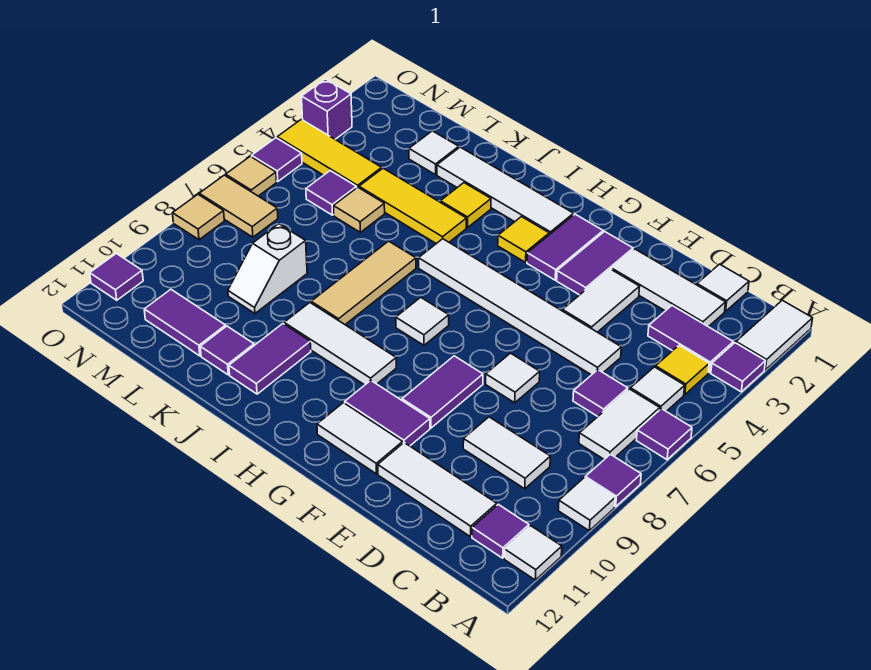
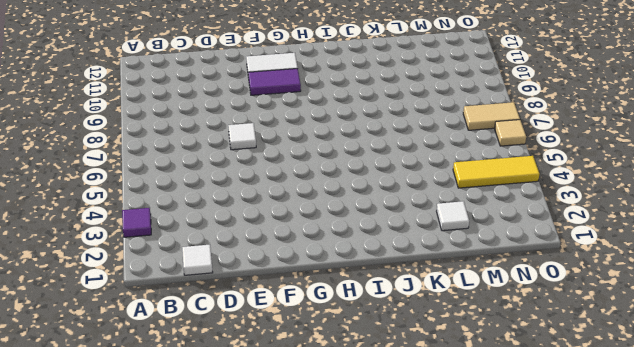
none -> white tile A1:A2 level 1
none -> purple tile A6 level 1
none -> purple tile A8 level 1
none -> white tile A9 level 1

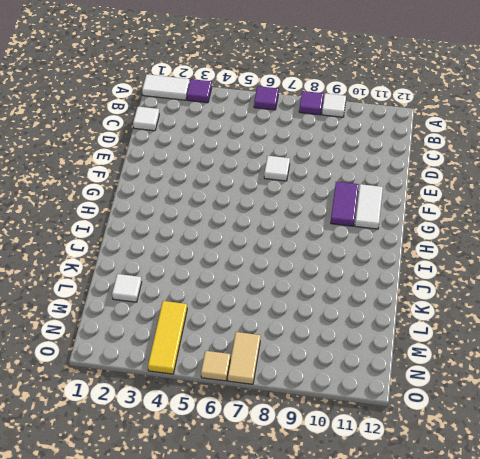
none -> white tile A11 level 1
none -> purple tile B3:C3 level 1
none -> yellow tile B4 level 1
none -> white tile B5 level 1

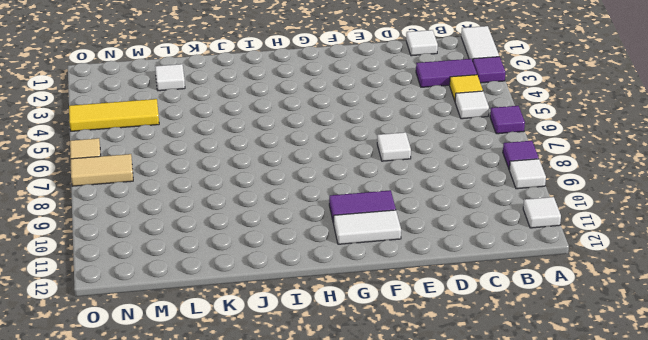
none -> white tile B6:B7 level 1
none -> purple tile B11 level 1
none -> white tile C2:E2 level 1
none -> purple tile C6 level 1

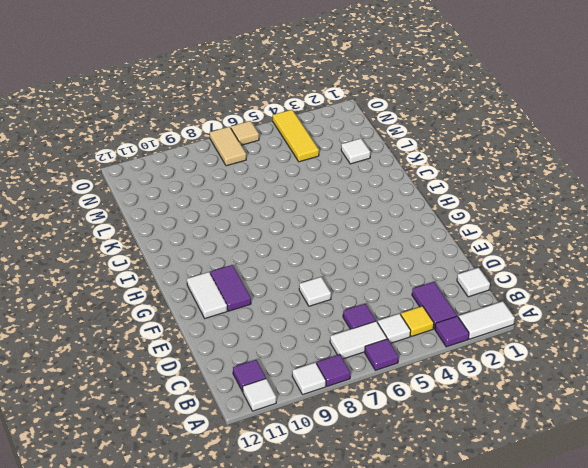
none -> white tile C2:E2 level 1
none -> white tile C9:D9 level 1
none -> white tile C11:E11 level 1
none -> white tile D5:I5 level 1

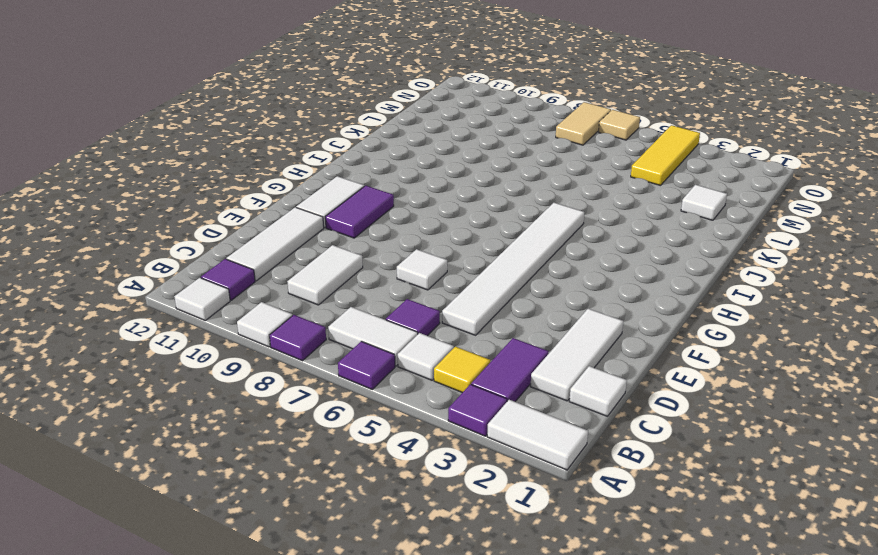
none -> white tile E3:E4 level 1
none -> purple tile F2:F3 level 1
none -> purple tile F8:F9 level 1
none -> purple tile G2:G3 level 1

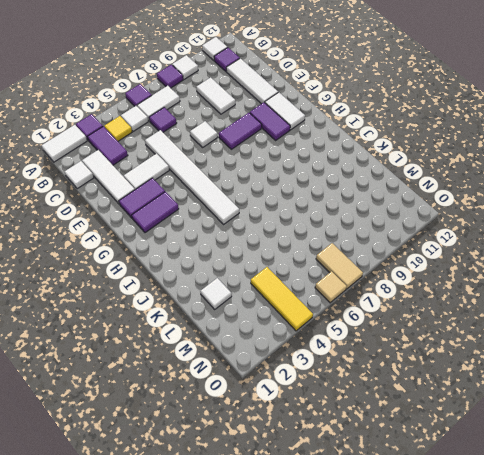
none -> white tile H2:K2 level 1
none -> yellow tile H3 level 1
none -> white tile H7 level 1
none -> white tile H9:J9 level 1

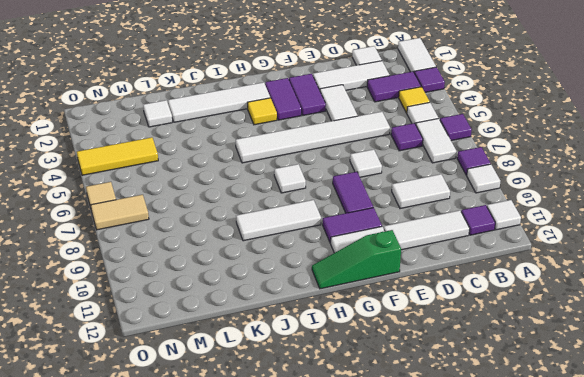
green slope F12:H12 level 1 top F -> none
none -> yellow tile J3 level 1
none -> yellow tile J4:L4 level 1
none -> tan tile J6:J8 level 1
none -> purple tile J10:J11 level 1

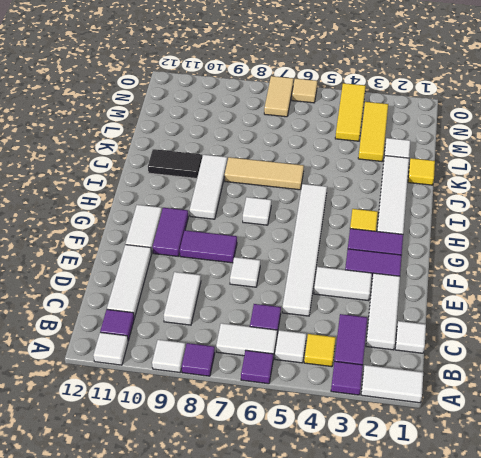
black tile J10:J11 level 1 -> purple tile J10:J11 level 1
yellow tile K1 level 1 -> yellow tile J3 level 1
yellow tile L3:N3 level 1 -> yellow tile J4:L4 level 1
none -> purple tile K11 level 1
none -> tan tile L5 level 1
none -> white slope L8:L9 level 1 top 8
none -> purple tile L11:M11 level 1

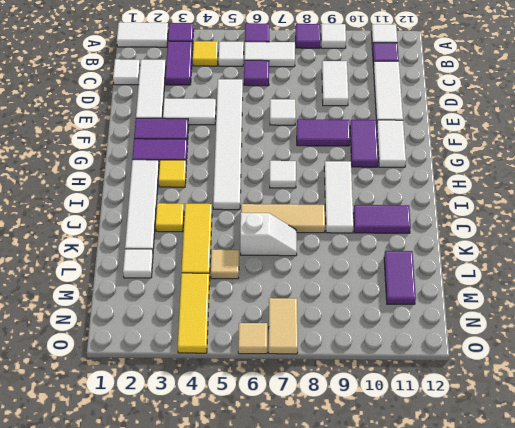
white slope K6:K7 level 1 top 6 -> white slope L8:L9 level 1 top 8
none -> purple tile K11 level 1
none -> purple tile M5 level 1
none -> purple brick O3 level 1
none -> purple tile O5 level 1

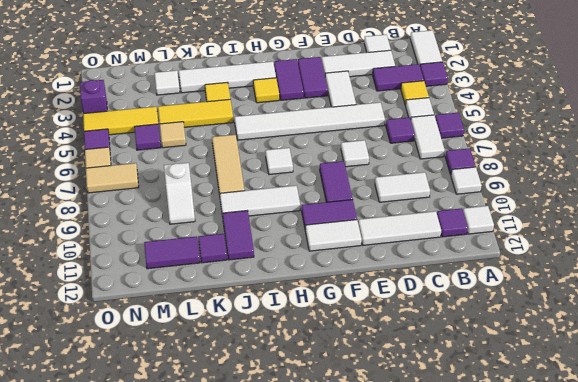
none -> tan tile O8 level 1
none -> purple tile O11 level 1

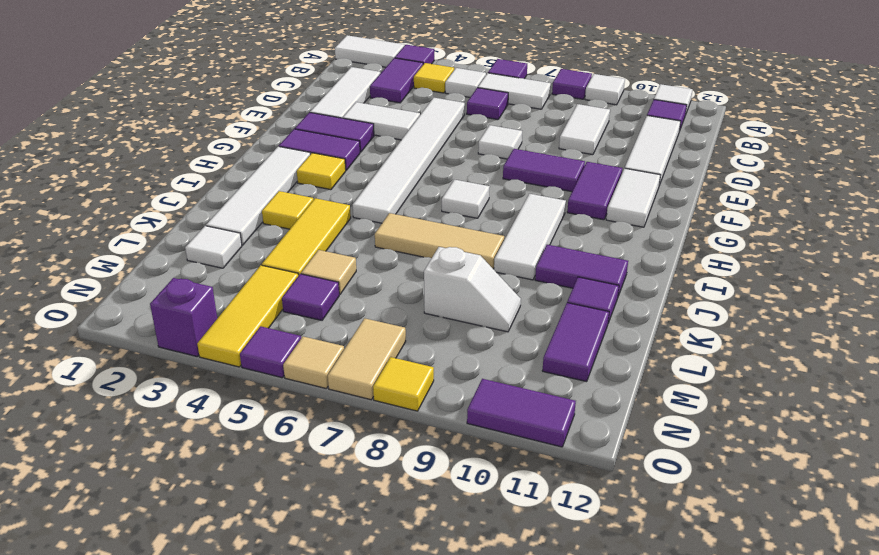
yellow tile O8 level 1 -> tan tile O8 level 1
purple tile O10:O11 level 1 -> purple tile O11 level 1
none -> white tile C1 level 1

